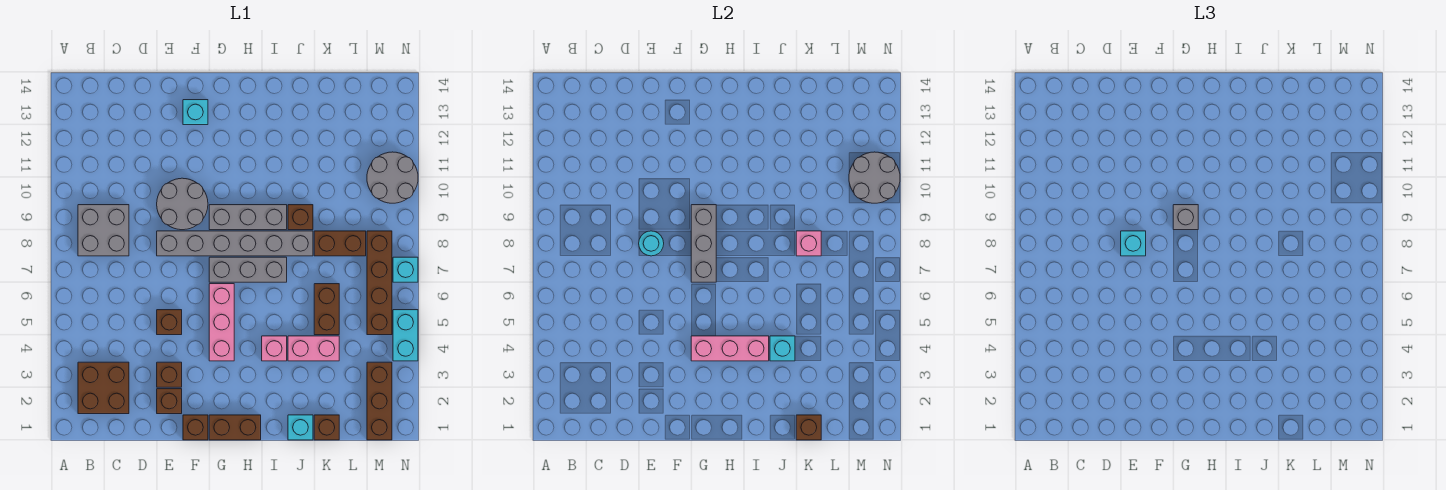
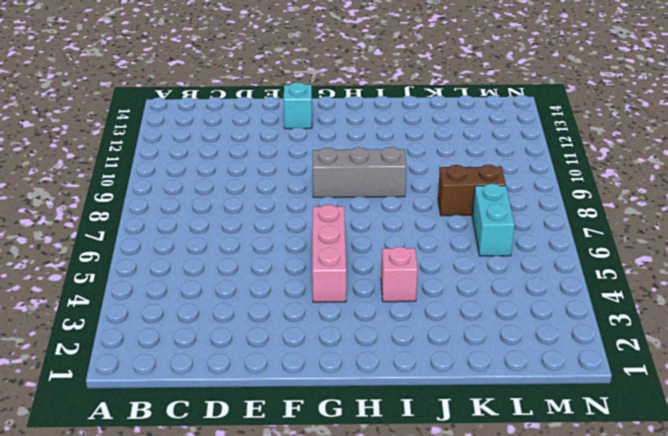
cyan brick L6:L7 level 1 -> cyan brick N4:N5 level 1
none -> brown brick B2:C3 level 1
none -> grey brick B8:C9 level 1
none -> brown brick E2 level 1
none -> brown brick E3 level 1

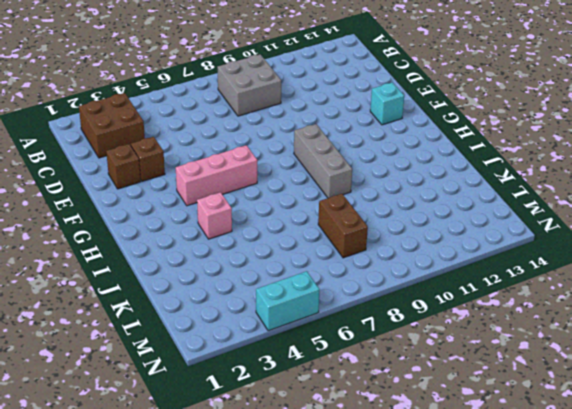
none -> brown brick E5 level 1
none -> grey brick E8:J8 level 1
none -> grey round brick E9:F10 level 1
none -> brown brick F1 level 1

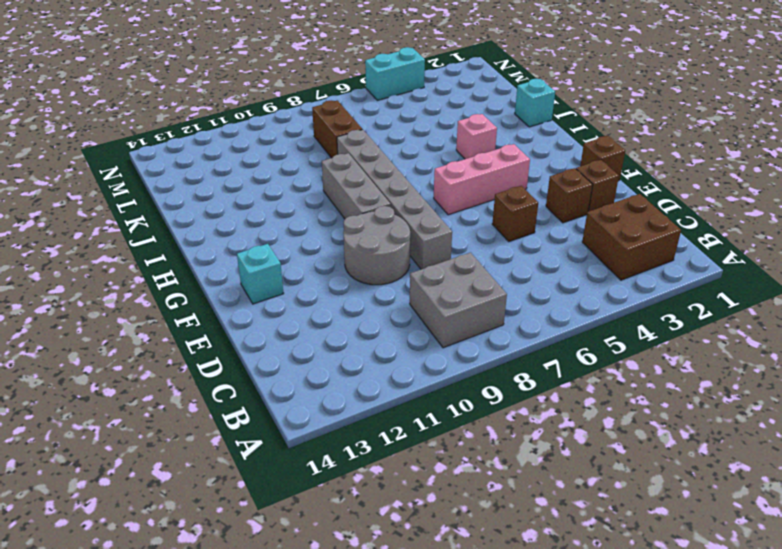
none -> brown brick G1:H1 level 1
none -> grey brick G7:I7 level 1
none -> pink brick J4:K4 level 1
none -> brown brick J9 level 1

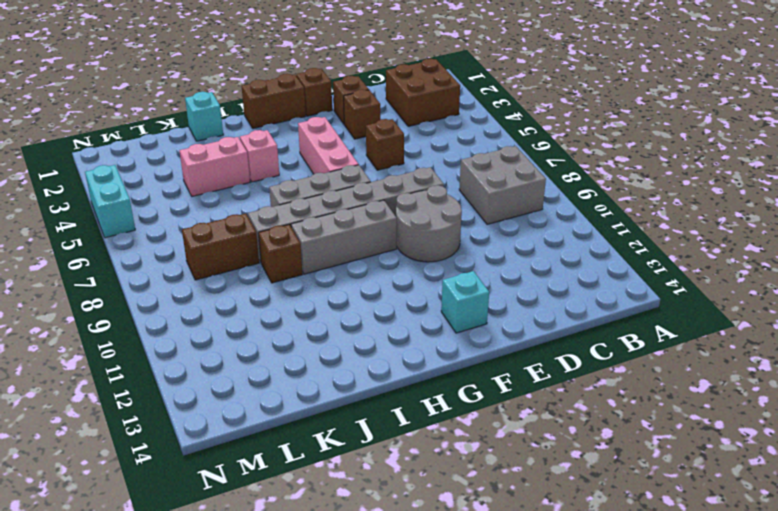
none -> brown brick K1 level 1
none -> brown brick K5:K6 level 1
none -> brown brick M1:M3 level 1
none -> brown brick M5:M8 level 1

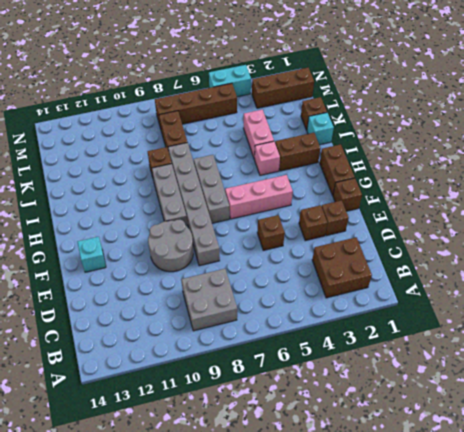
brown brick I2:I3 level 1 -> brown brick K5:K6 level 1
none -> grey round brick M10:N11 level 1
none -> cyan brick N7 level 1
none -> cyan round brick E8 level 2
none -> pink brick G4:I4 level 2

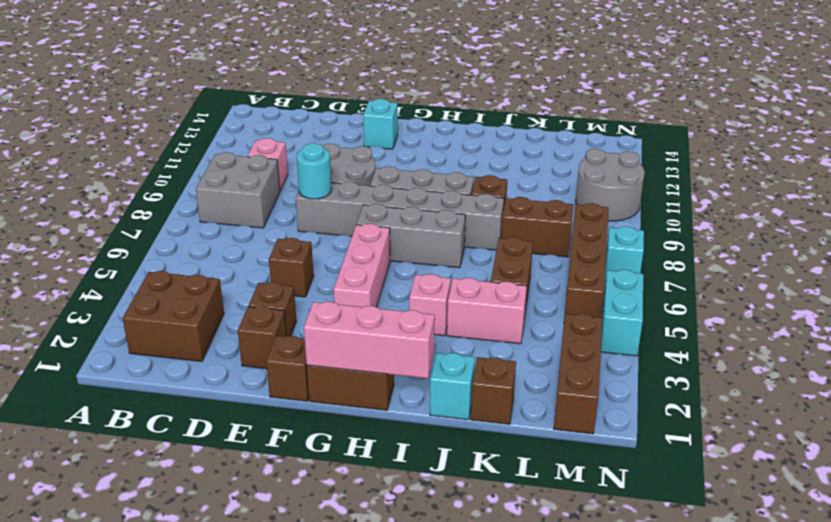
pink brick C10 level 1 -> pink brick K8 level 2
pink brick G1:I1 level 2 -> pink brick G4:I4 level 2
none -> grey brick G7:G9 level 2
none -> cyan brick J4 level 2
none -> brown brick K1 level 2
none -> grey round brick M10:N11 level 2

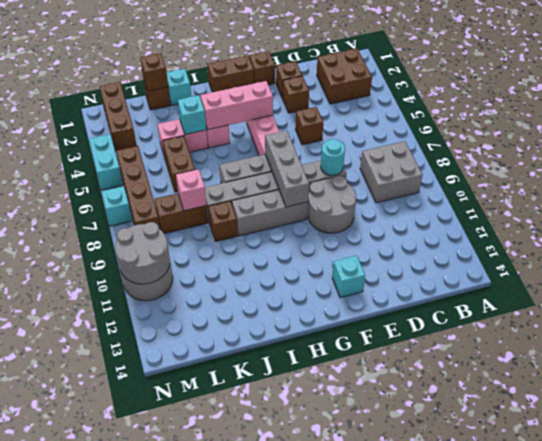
none -> cyan brick E8 level 3
none -> grey brick G9 level 3

